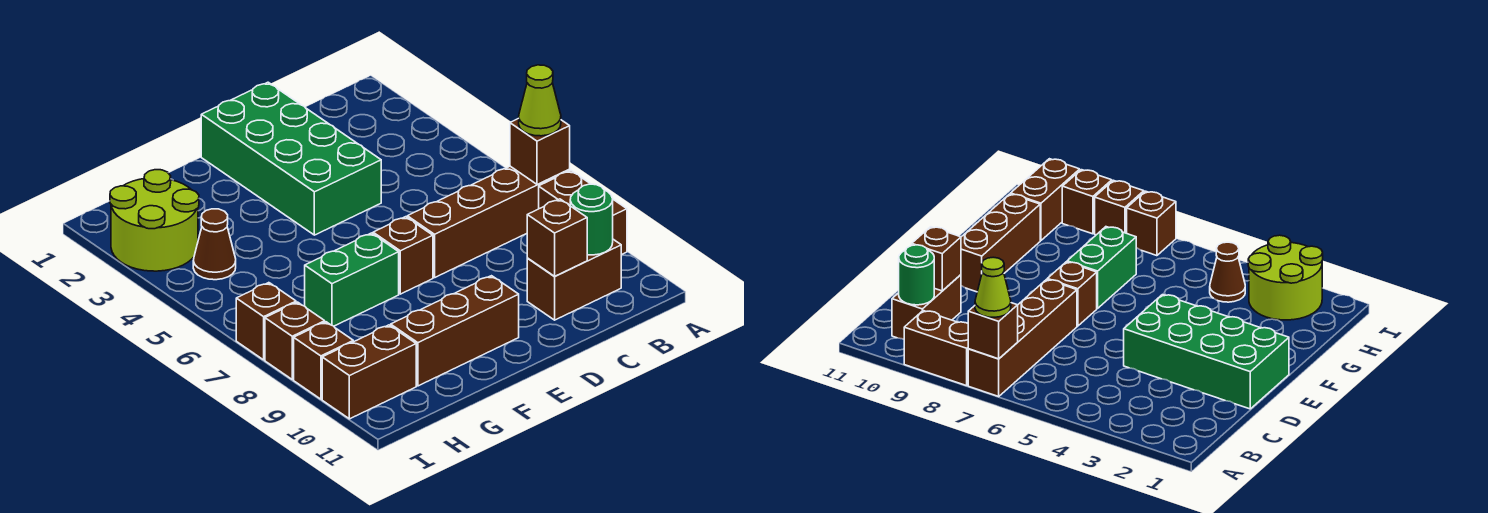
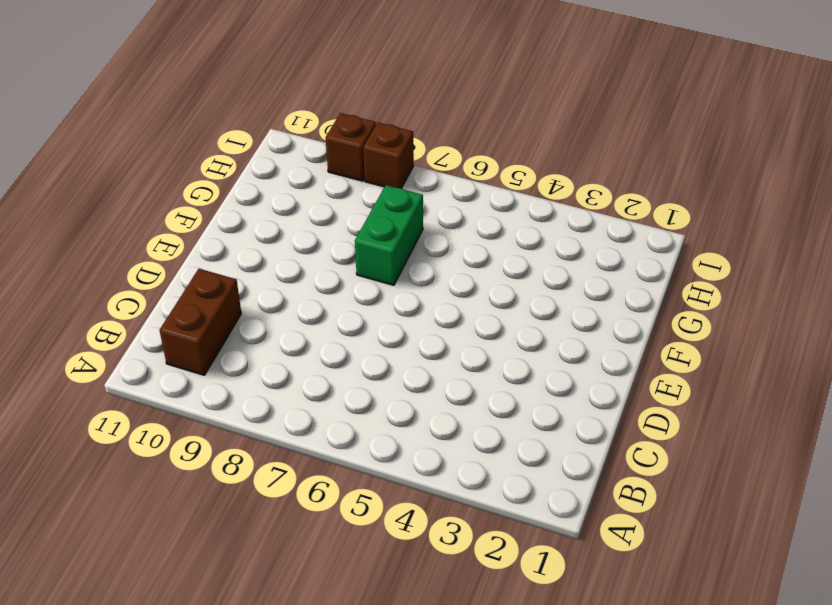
none -> brown brick A7:D7 level 1
none -> brown brick A8:A9 level 1
none -> green brick D1:E4 level 1

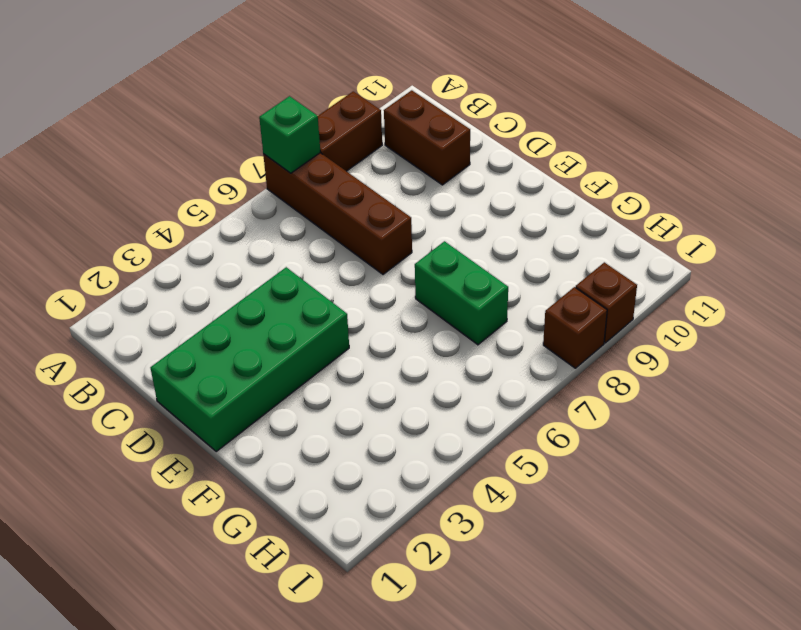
green brick A7 level 2 -> brown brick A7 level 2
none -> brown brick E7 level 1
none -> brown brick E10:G10 level 1
none -> lime round brick H2:I3 level 1

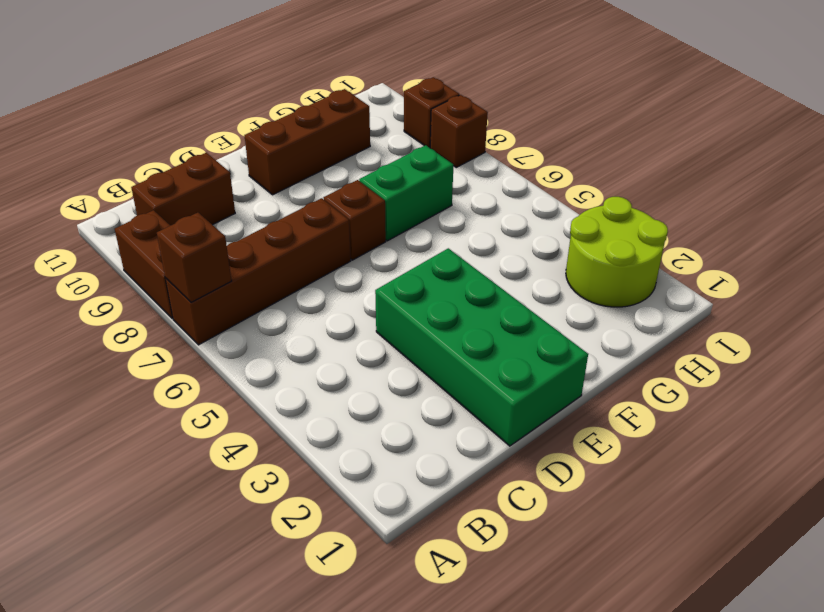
none -> brown cone H4 level 1
none -> brown brick H10:I10 level 1
none -> brown brick I7 level 1

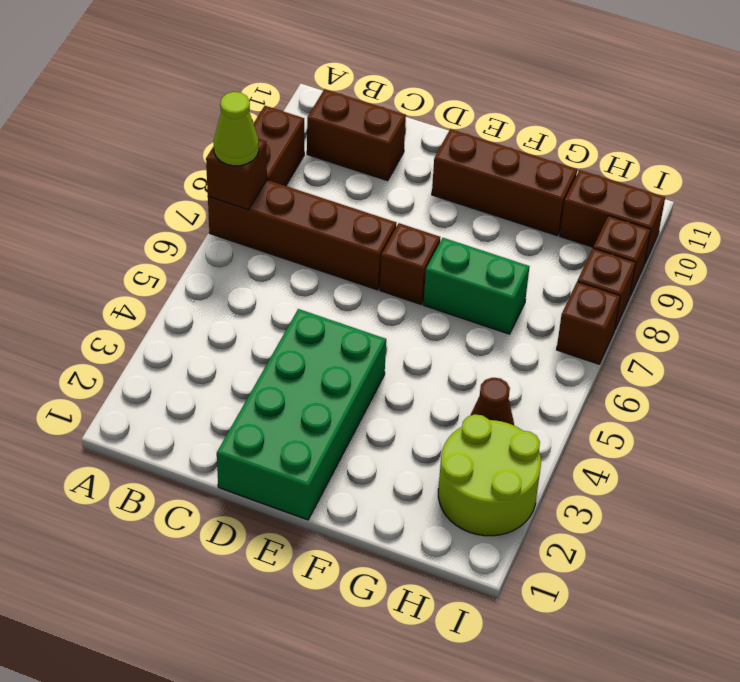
none -> green round brick B10 level 2
none -> brown brick C10 level 2

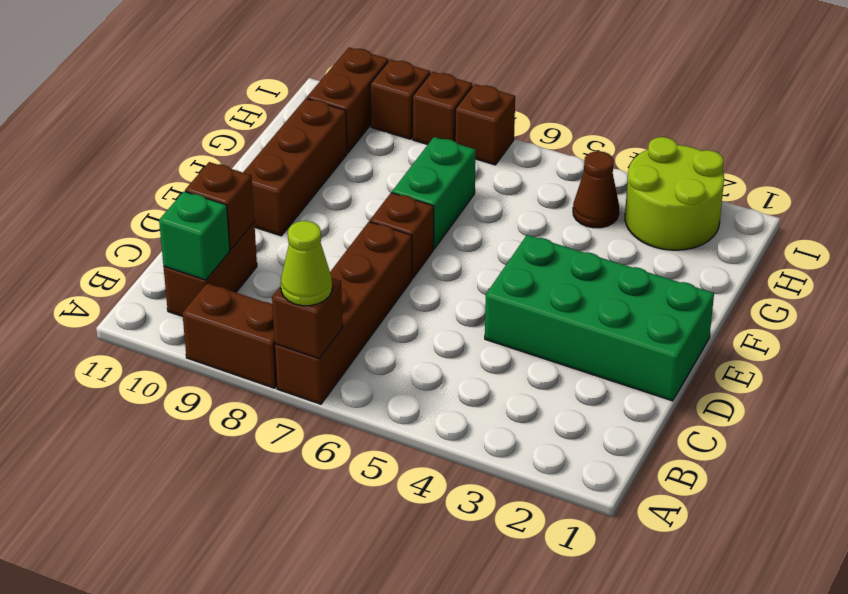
green brick B10 level 2 -> green round brick B10 level 2

